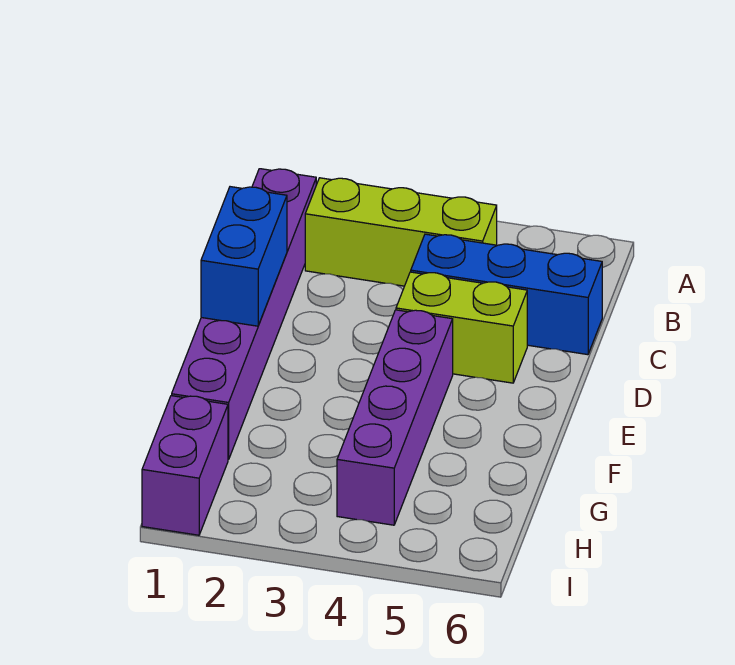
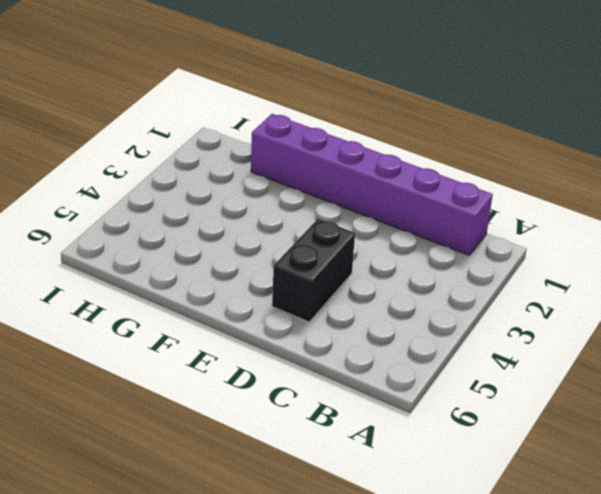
black brick D4:D5 level 1 -> lime brick D4:D5 level 1
none -> lime brick B2:B4 level 1
none -> blue brick C4:C6 level 1

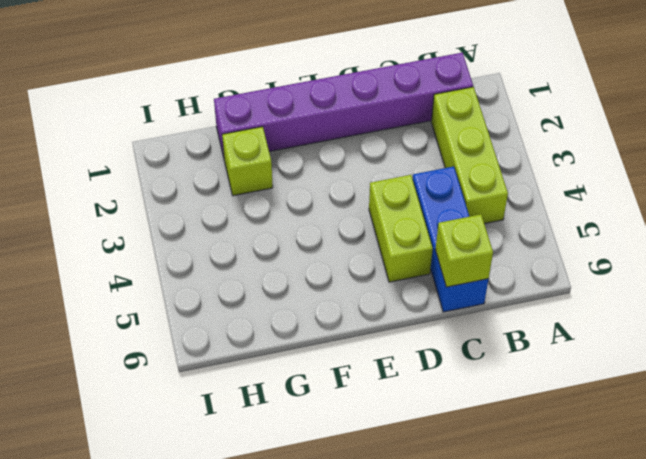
lime brick C6 level 2 -> none
lime brick G2 level 1 -> none
none -> purple brick E4:H4 level 1
none -> purple brick H1:I1 level 1

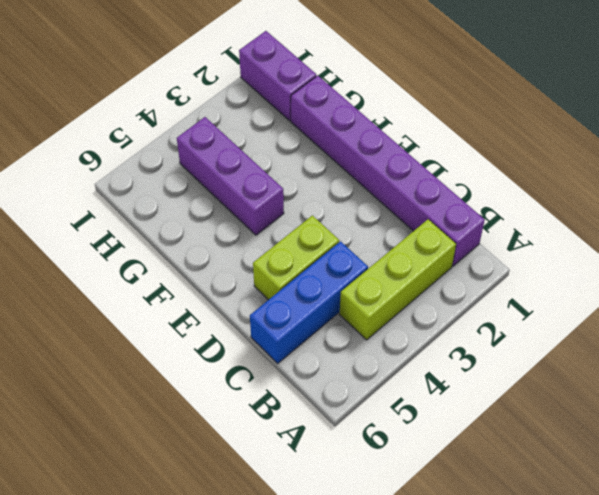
purple brick F4:H4 level 1 -> purple brick E4:H4 level 1
none -> blue brick D1:E1 level 2

